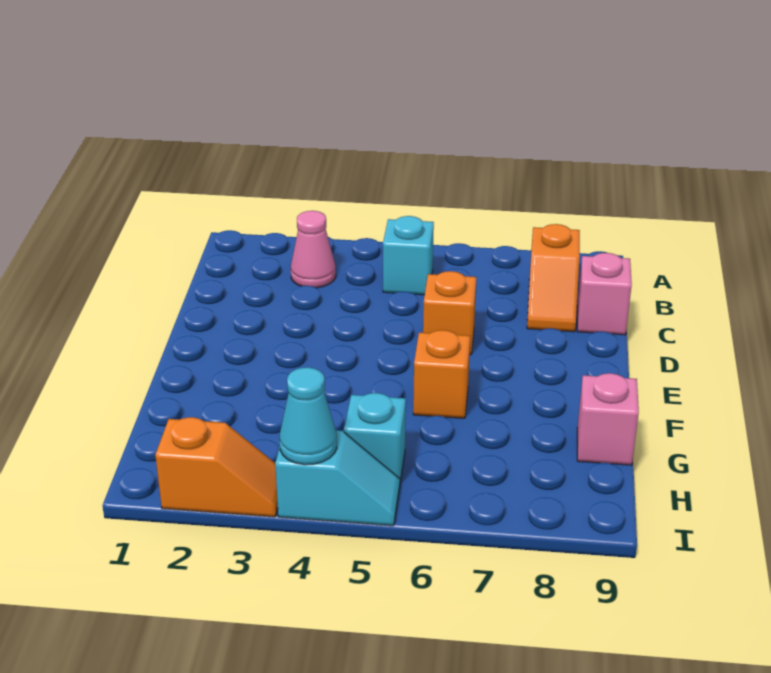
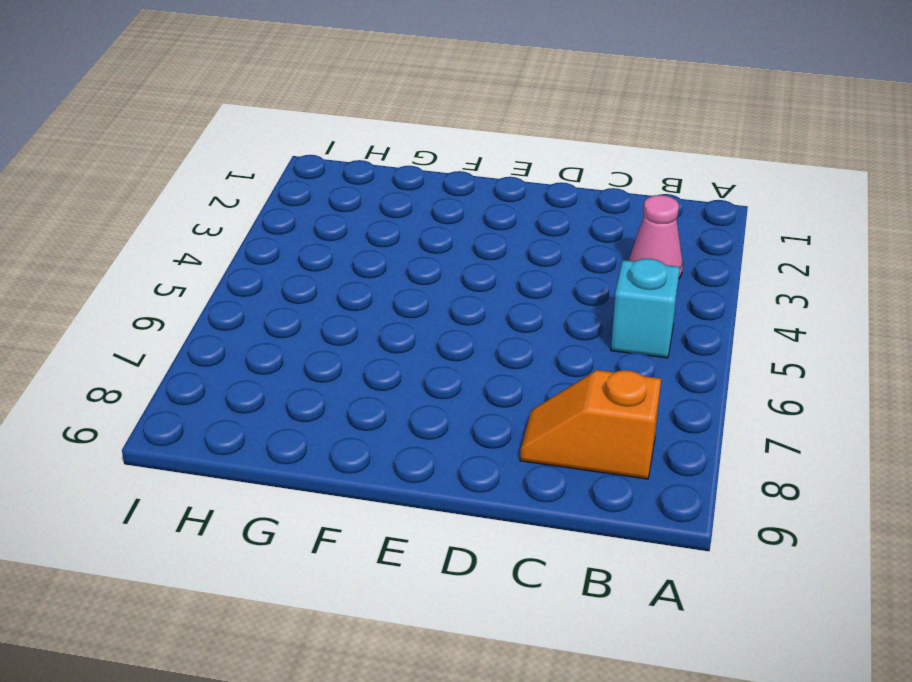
none -> pink brick C9 level 1
none -> orange brick D6 level 1

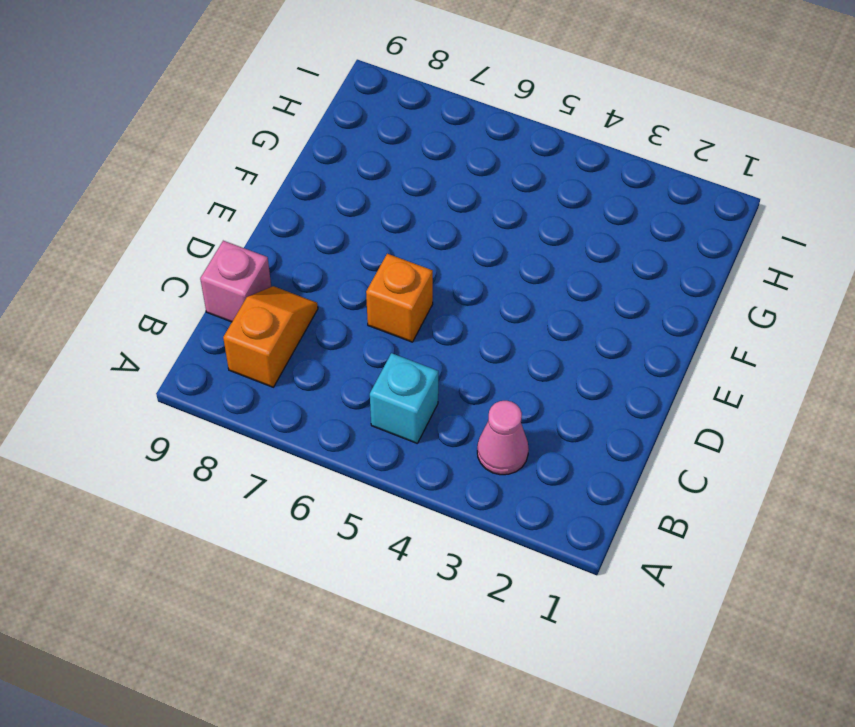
none -> orange brick F6 level 1
none -> pink brick G9 level 1

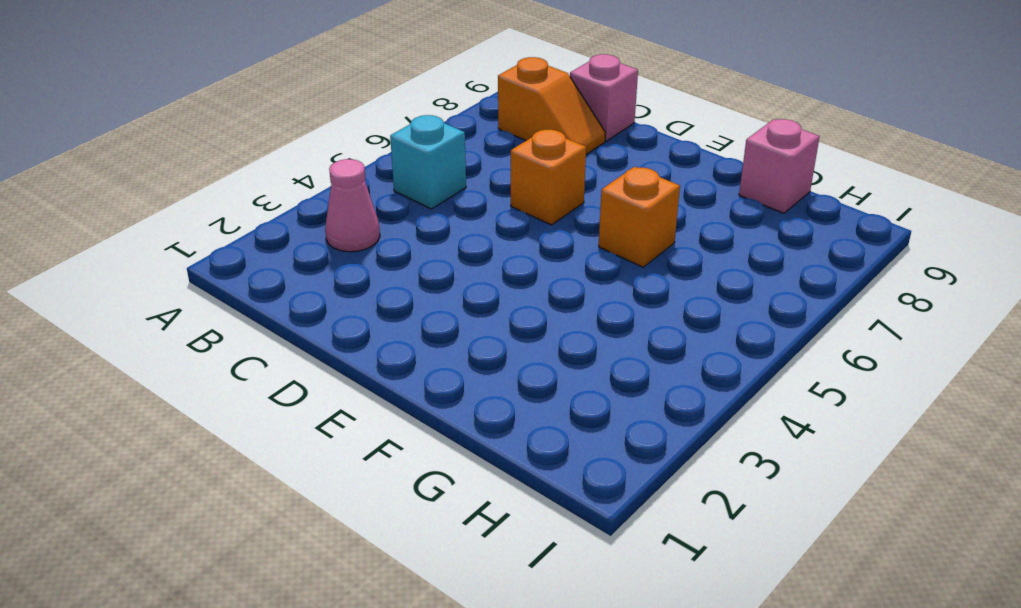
none -> cyan brick H5 level 1
none -> orange slope I2:I3 level 1 top 2

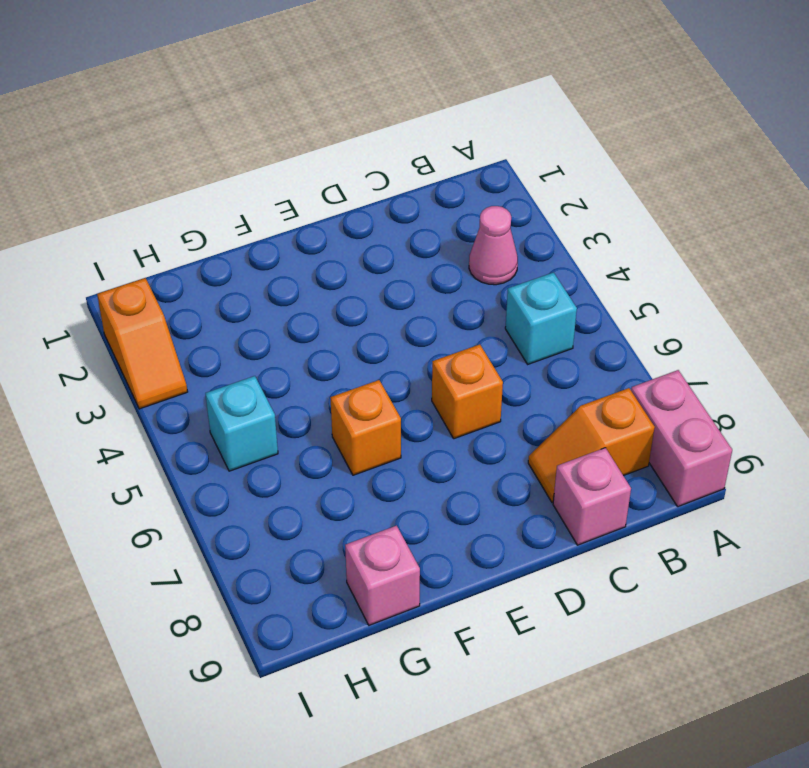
pink brick A8:A9 level 1 -> none
none -> cyan slope I4:I5 level 1 top 4
none -> cyan cone I4 level 2

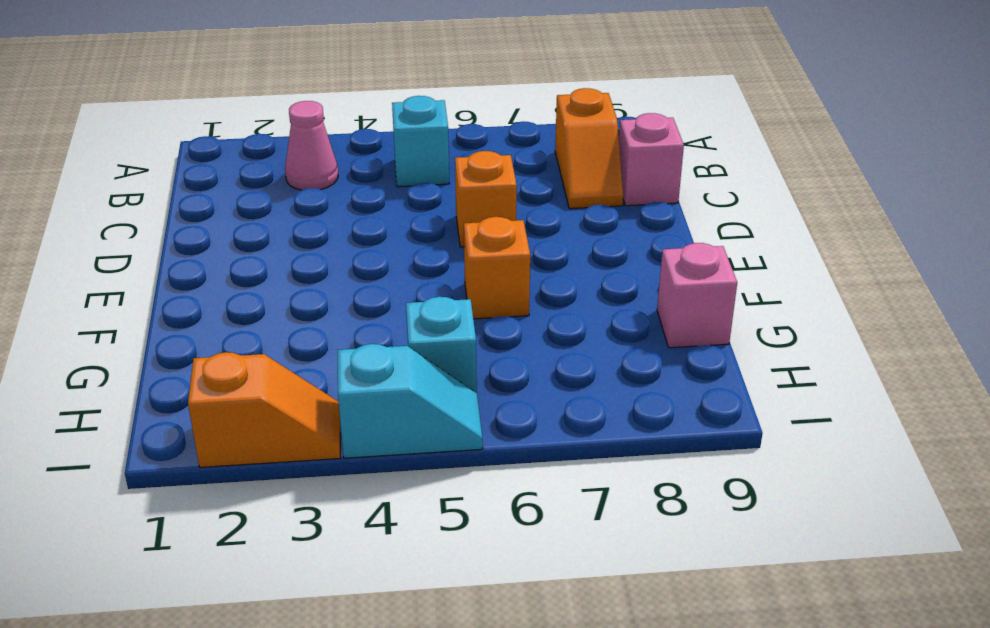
none -> cyan cone I4 level 2

